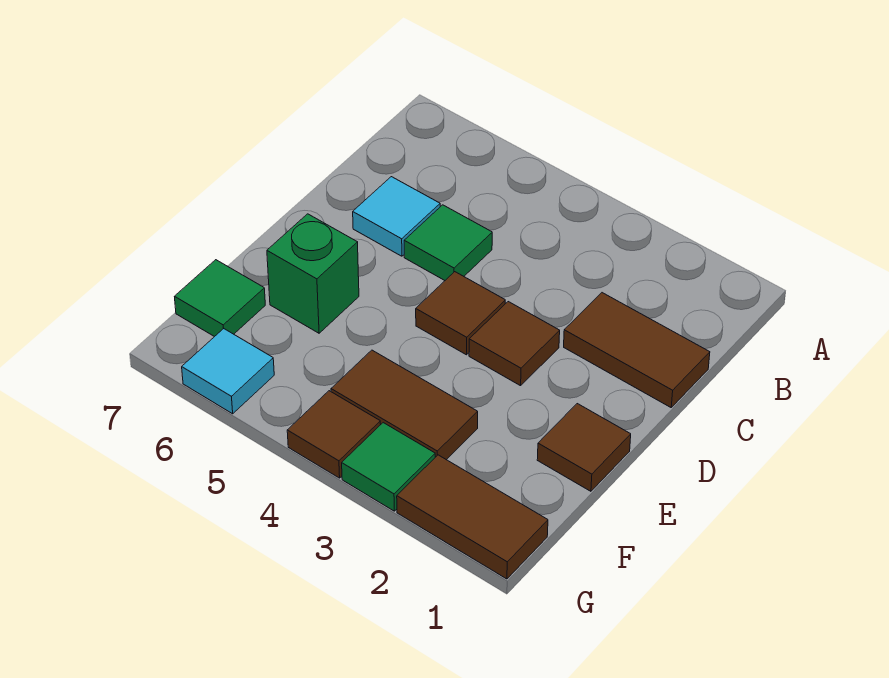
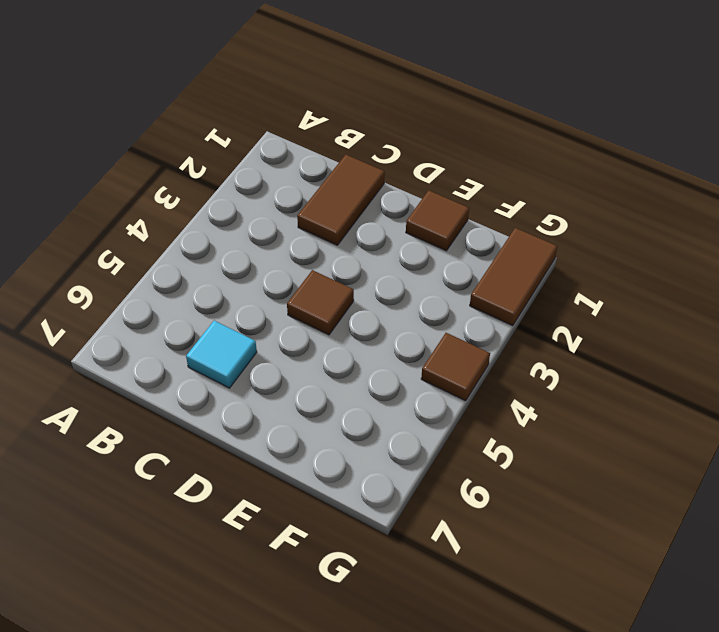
none -> green tile C5 level 1
none -> brown tile D3 level 1
none -> green brick E6 level 1

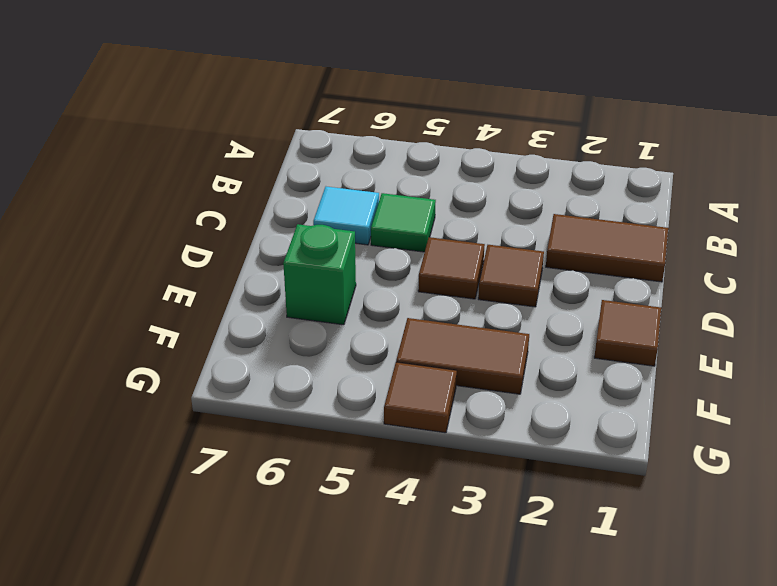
none -> green tile F7 level 1
none -> brown tile G1:G2 level 1
none -> green tile G3 level 1

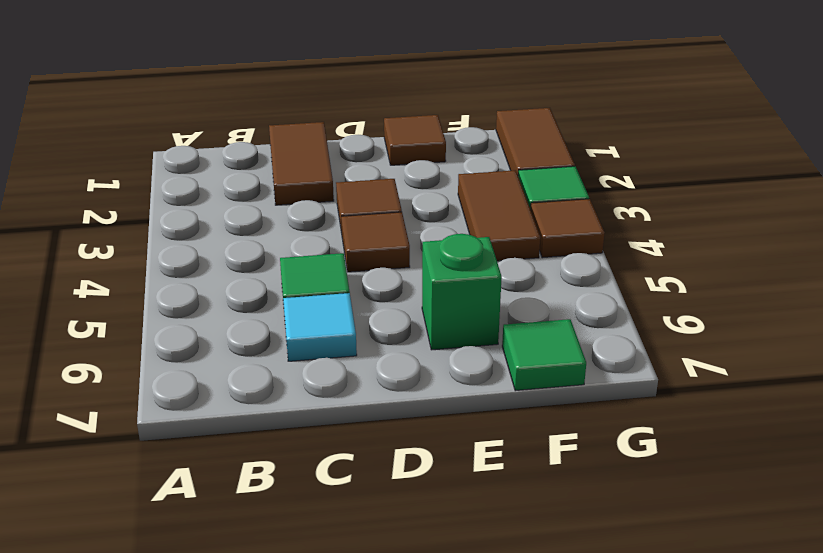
none -> cyan tile G6 level 1

